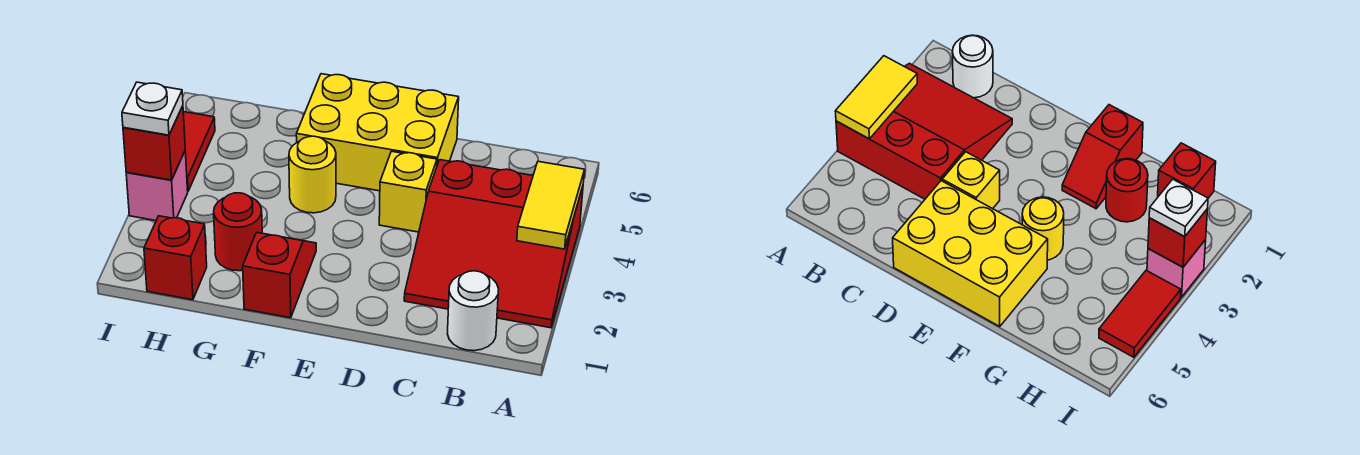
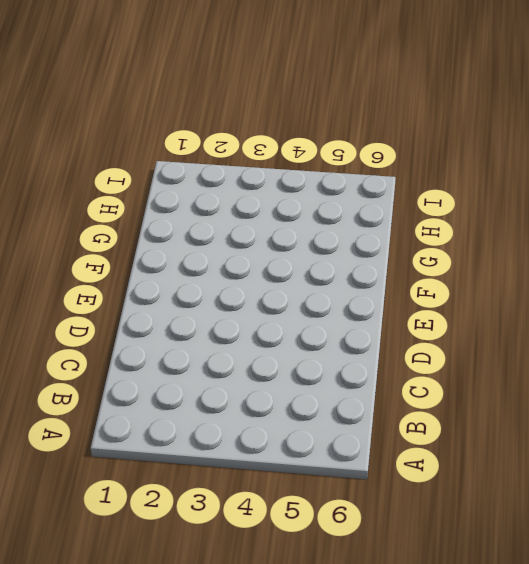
none -> red slope A2:C4 level 1 top 4
none -> white round brick B1 level 1
none -> yellow brick D4 level 1

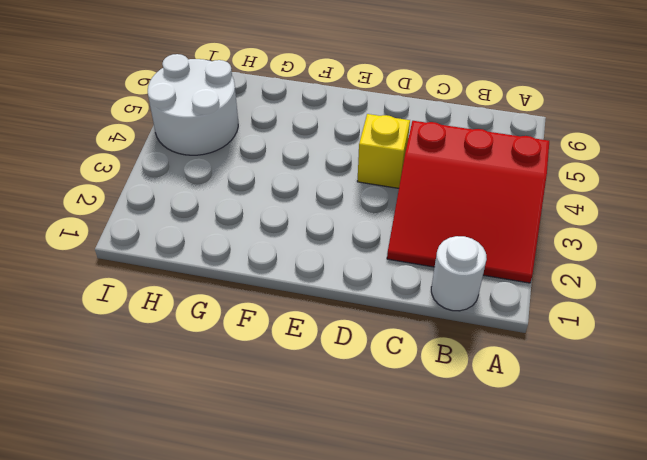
white round brick H4:I5 level 1 -> red tile I4:I5 level 1
none -> yellow brick D5:F6 level 1
none -> red slope F1:F2 level 1 top 1
none -> yellow round brick F4 level 1

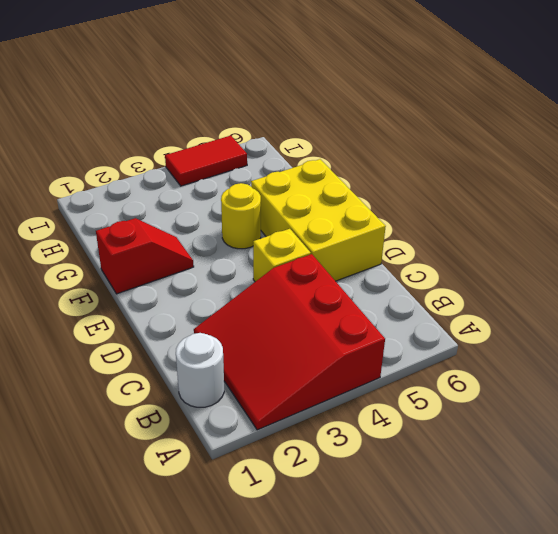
none -> red round brick G2 level 1
none -> red brick H1 level 1
none -> pink brick I3 level 1

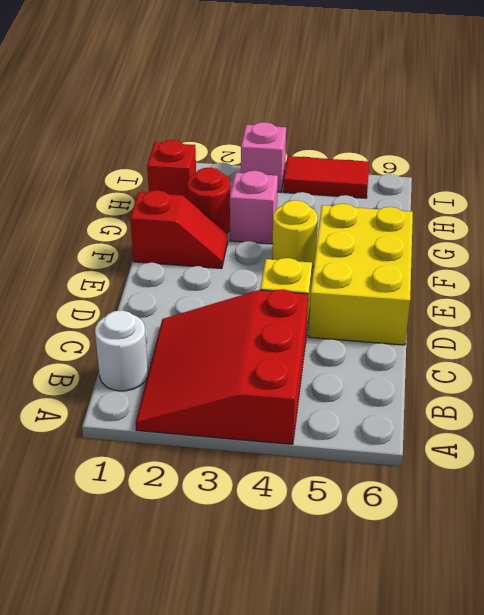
pink brick G3 level 1 -> none
none -> yellow tile A3:A4 level 2
none -> red brick I3 level 2
none -> white plate I3 level 3

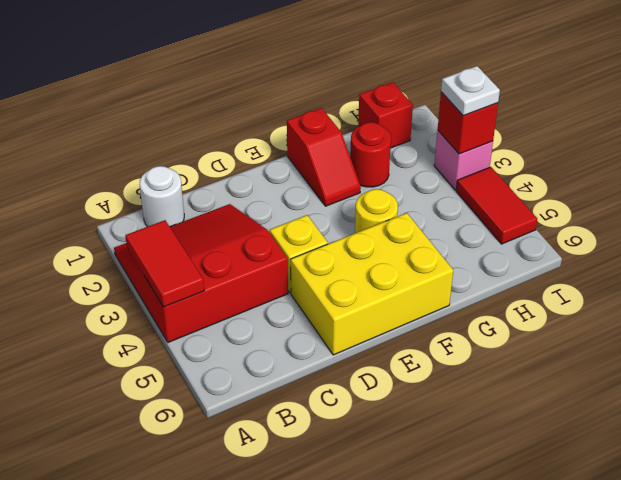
red tile A3:A4 level 2 -> yellow tile A3:A4 level 2

